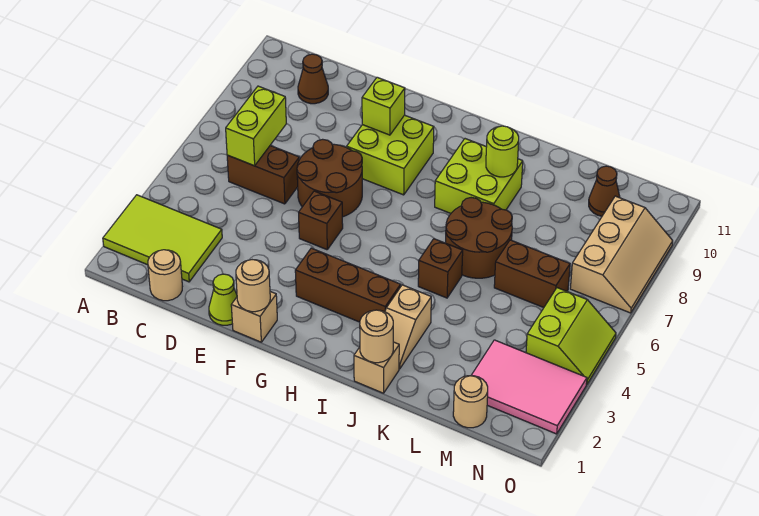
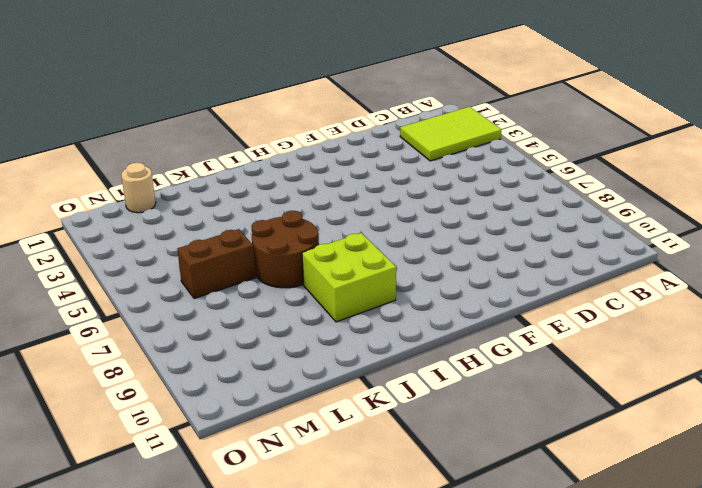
none -> tan round brick C1 level 1
none -> brown brick C6:D6 level 1
none -> brown cone C10 level 1

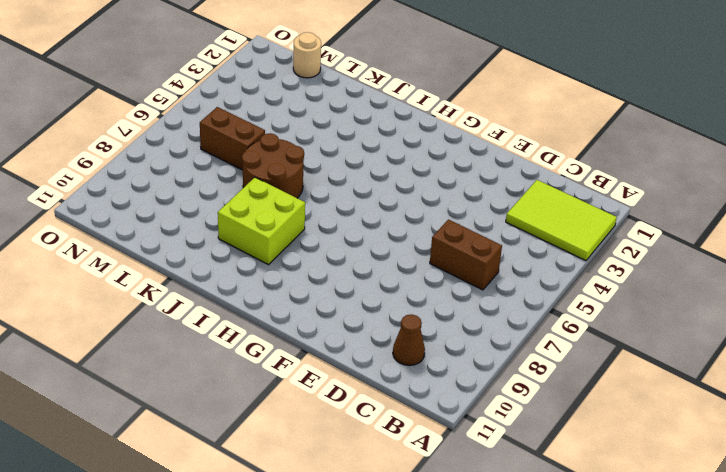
none -> tan round brick C1 level 1
none -> lime cone E1 level 1
none -> brown round brick E6:F7 level 1

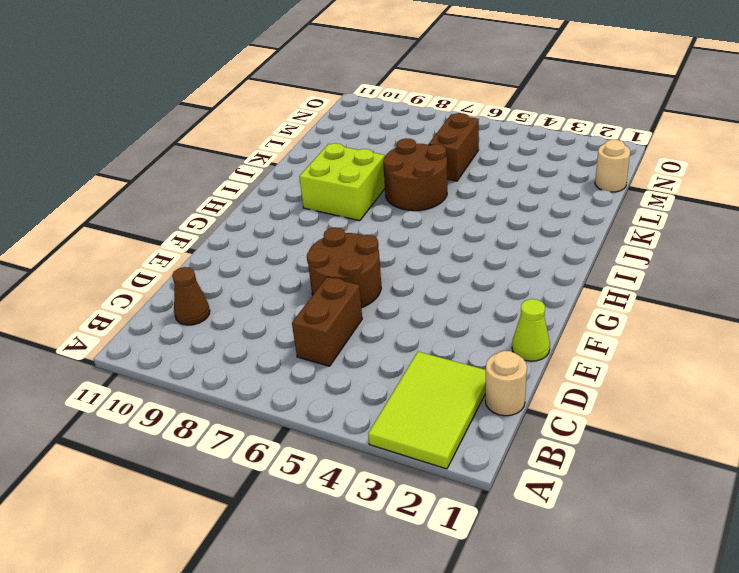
none -> tan brick F1 level 1
none -> brown brick F5 level 1
none -> lime brick F8:G9 level 1

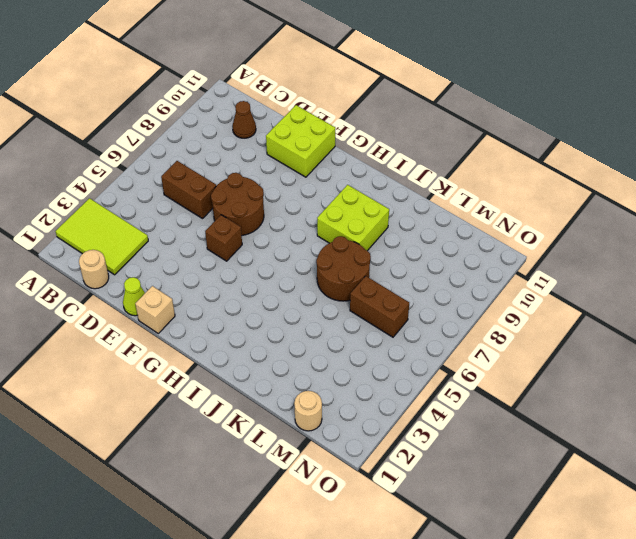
lime brick E10:F11 level 1 -> lime brick F8:G9 level 1
none -> brown brick G3:I3 level 1
none -> tan brick J1 level 1
none -> tan slope J2:J3 level 1 top 3

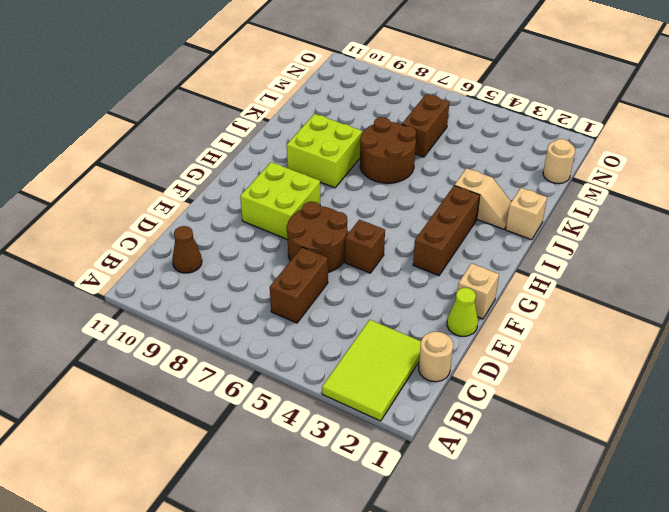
none -> brown brick J5 level 1
none -> pink tile M2:O3 level 1
none -> brown cone M10 level 1

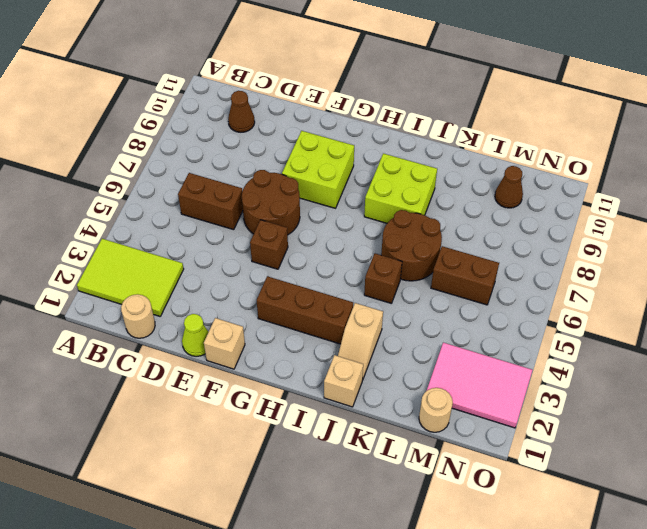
none -> lime slope N4:O5 level 1 top N
none -> tan slope N7:O9 level 1 top N
none -> lime brick C6:C7 level 2

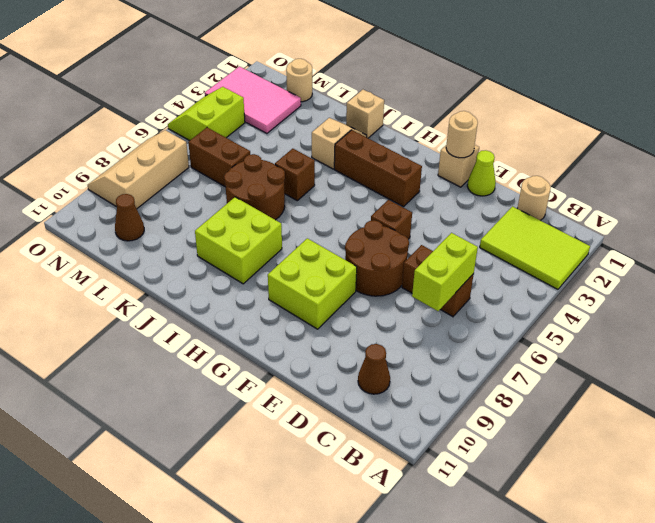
none -> lime brick F9 level 2
none -> tan round brick J1 level 2
none -> lime round brick J9 level 2

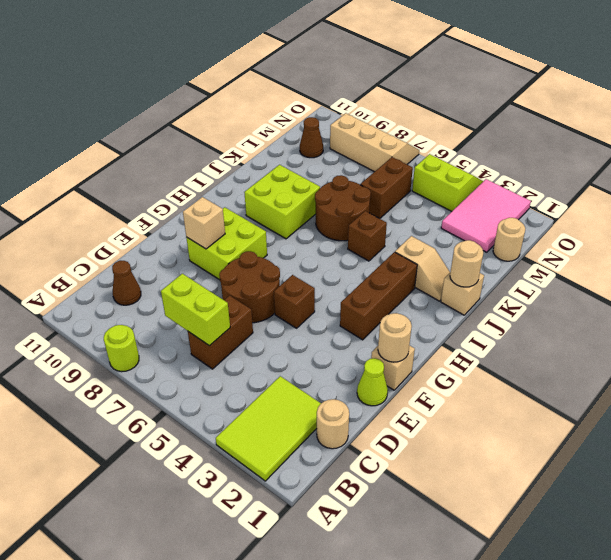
lime round brick A8 level 1 -> lime round brick J9 level 2
tan brick F9 level 2 -> lime brick F9 level 2

